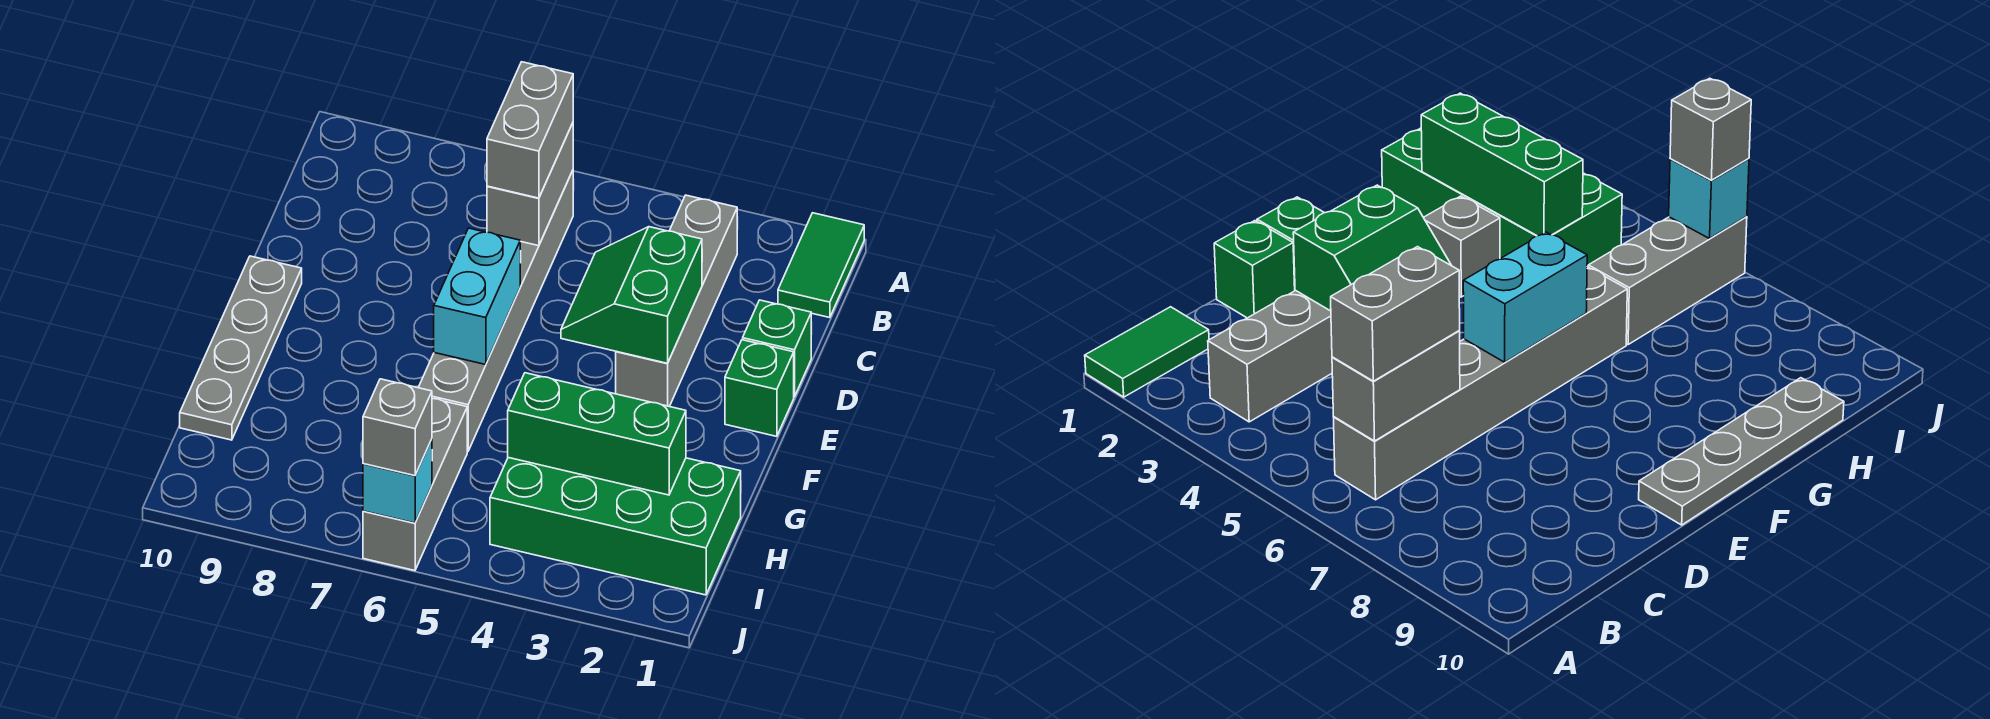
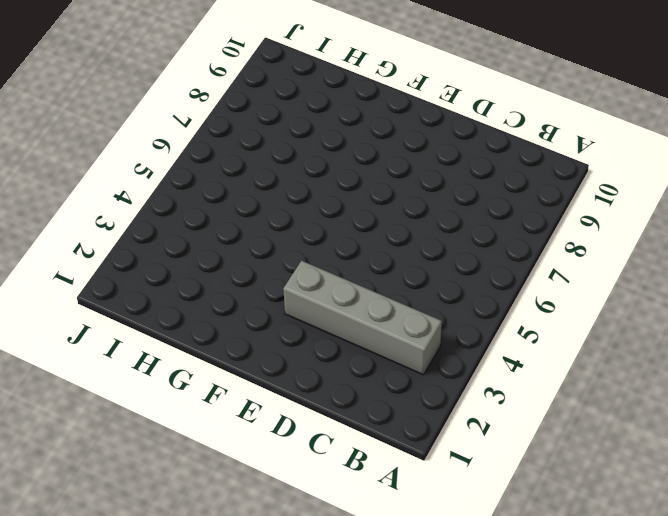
none -> green tile A1:B1 level 1
none -> grey brick B6:G6 level 1
none -> green brick D1 level 1

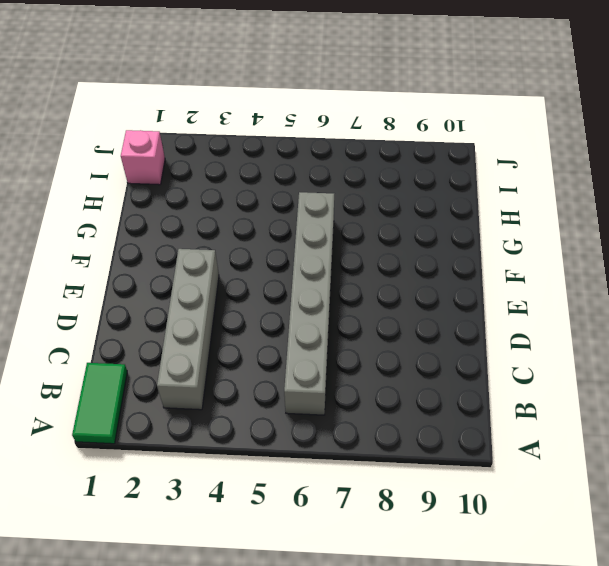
pink brick I1 level 1 -> green brick H1:I4 level 1
none -> green brick D1 level 1
none -> green brick E1 level 1
none -> grey plate E10:H10 level 1

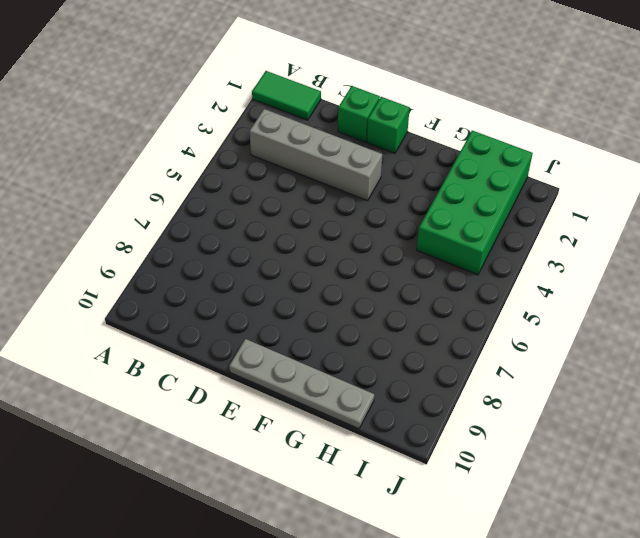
none -> grey brick B6:G6 level 1
none -> grey brick G3 level 1
none -> grey brick H6:J6 level 1

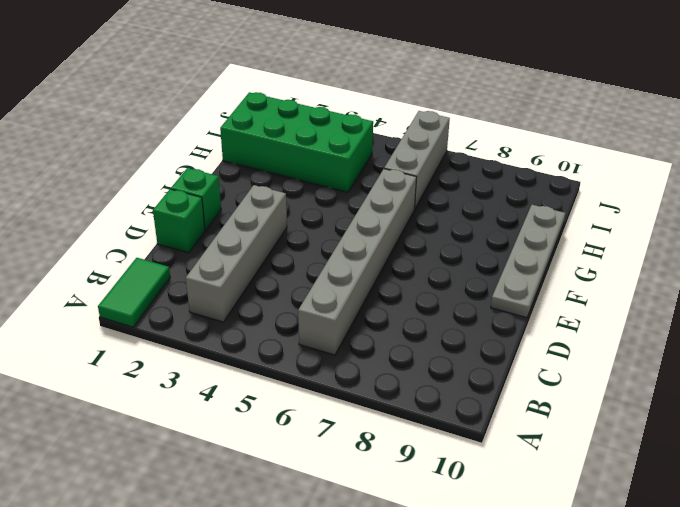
none -> grey brick G3 level 1
none -> grey brick B6:C6 level 2
none -> green slope D3:E4 level 2 top 3

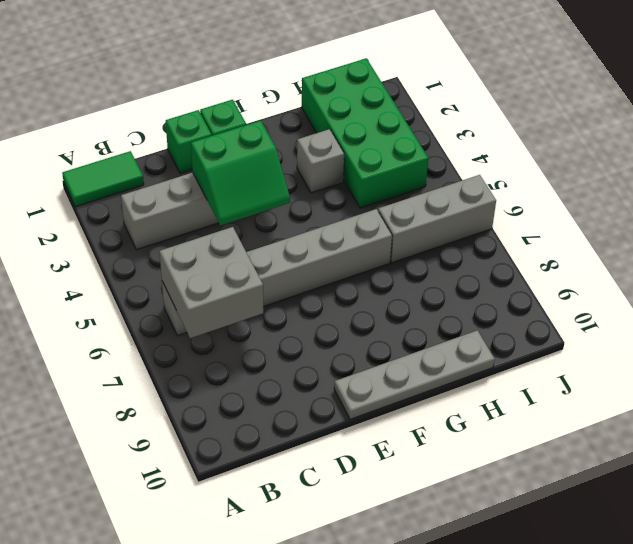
grey brick B6:C7 level 2 -> grey brick B6:C6 level 2
none -> cyan brick E6:F6 level 2
none -> green brick H2:H4 level 2
none -> cyan brick J6 level 2

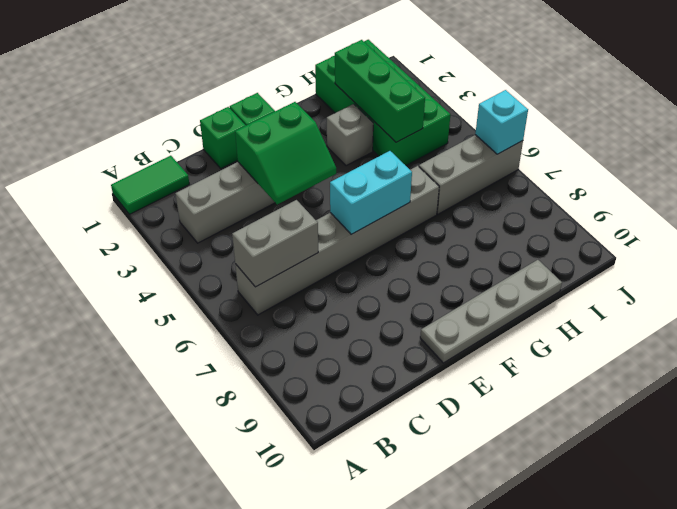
none -> grey brick B6:C6 level 3
none -> grey brick J6 level 3

